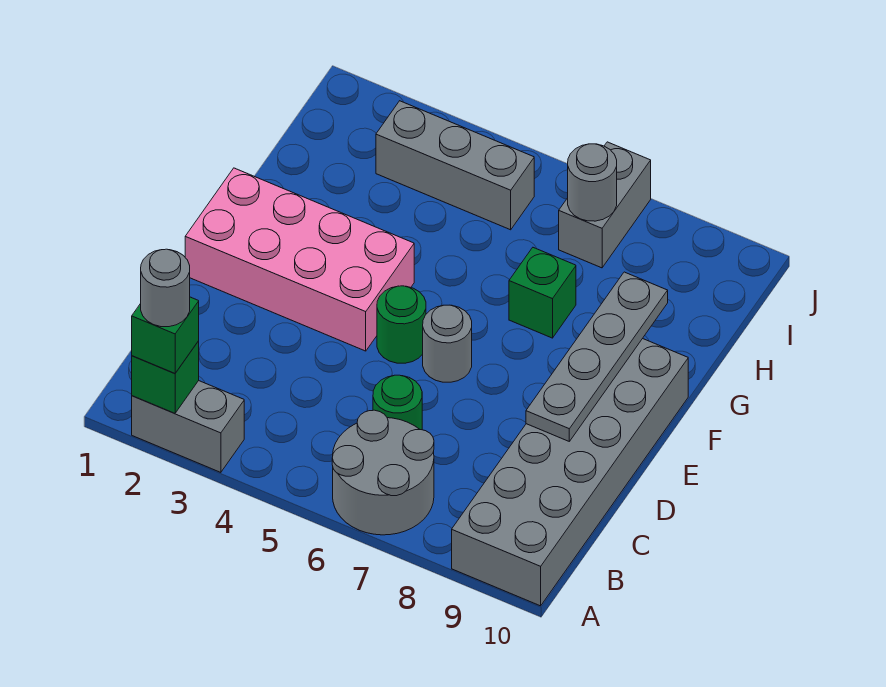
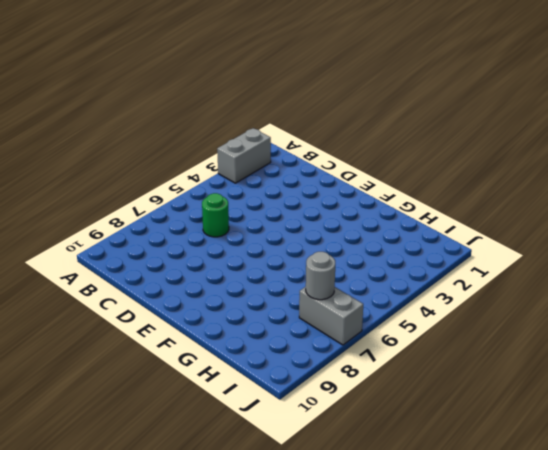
none -> grey round brick A6:B7 level 1
none -> grey brick A9:F10 level 1
none -> pink brick E1:F4 level 1

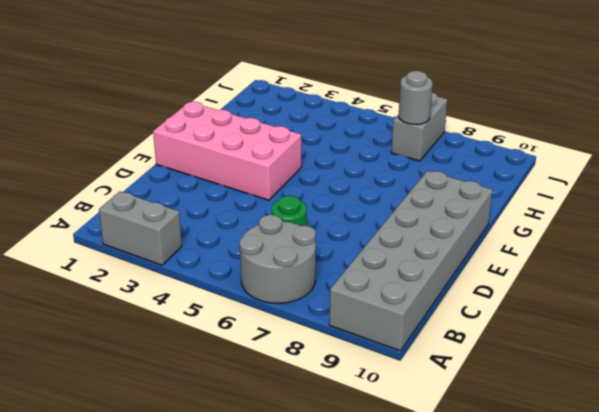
none -> green round brick E5 level 1
none -> grey round brick E6 level 1
none -> green brick G7 level 1

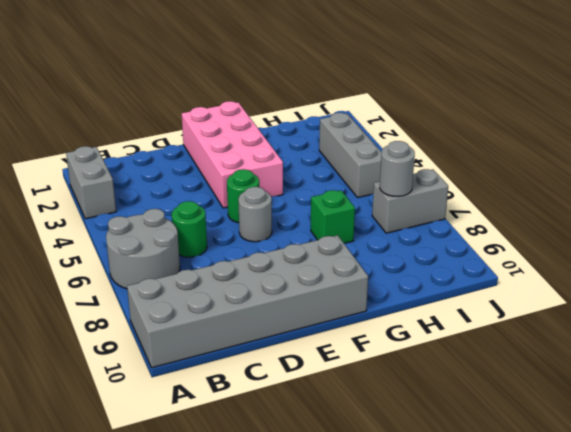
none -> green brick A2 level 2
none -> grey plate D9:G9 level 2
none -> green brick A2 level 3

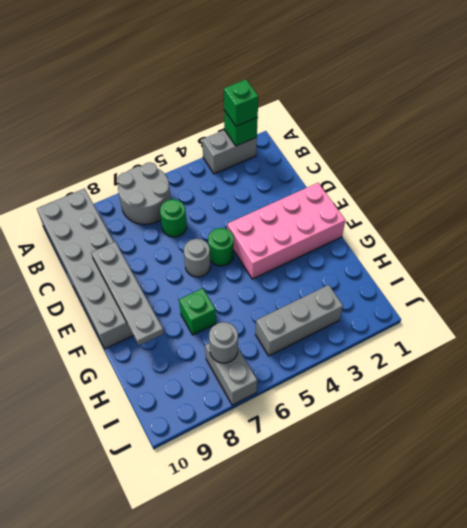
none -> grey round brick A2 level 4

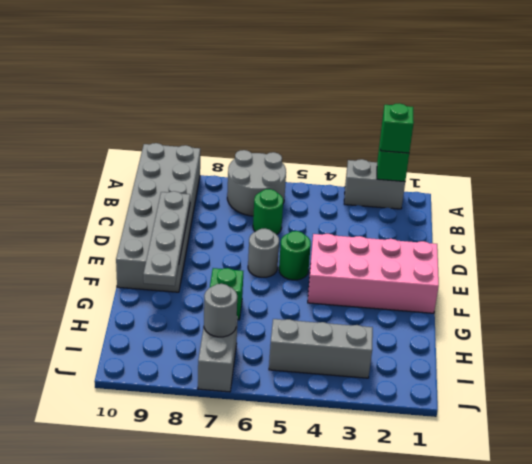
none -> grey round brick A2 level 4

